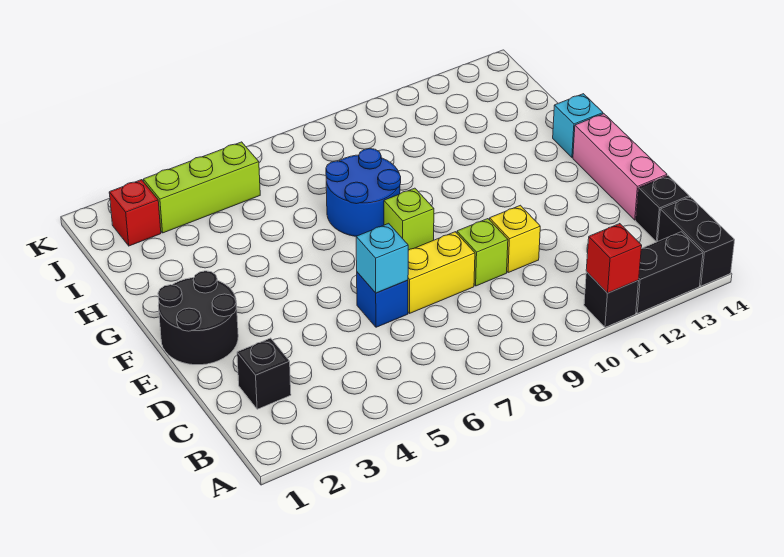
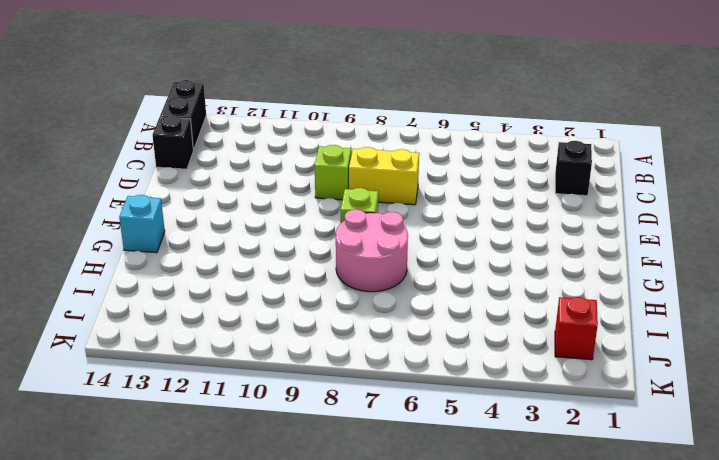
pink round brick G7:H8 level 1 -> blue round brick G7:H8 level 1
none -> black brick A11 level 1
none -> black brick A12:A13 level 1
none -> blue brick D6 level 1

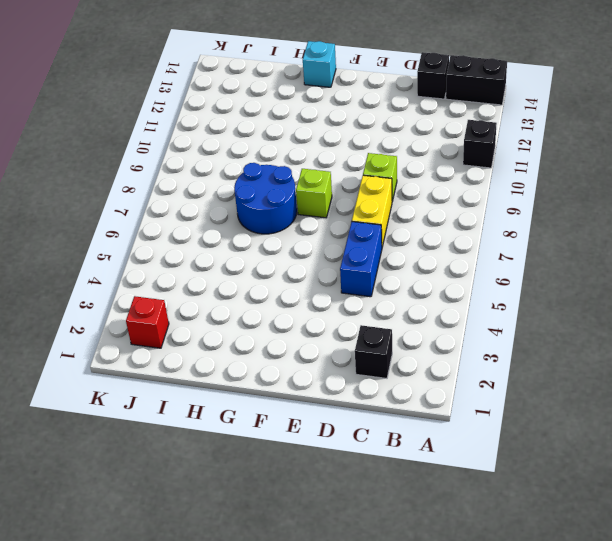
blue brick D5:D6 level 1 -> blue brick D6 level 1
none -> black brick A12:A13 level 1
none -> yellow brick D10 level 1
none -> pink brick D14:F14 level 1

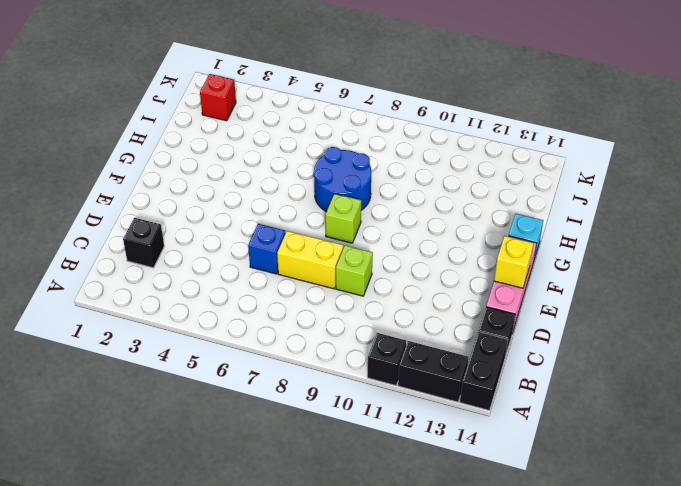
yellow brick E14 level 2 -> yellow brick D10 level 1
none -> black round brick E1:F2 level 1
none -> lime brick J3:J5 level 1
none -> red brick A11 level 2

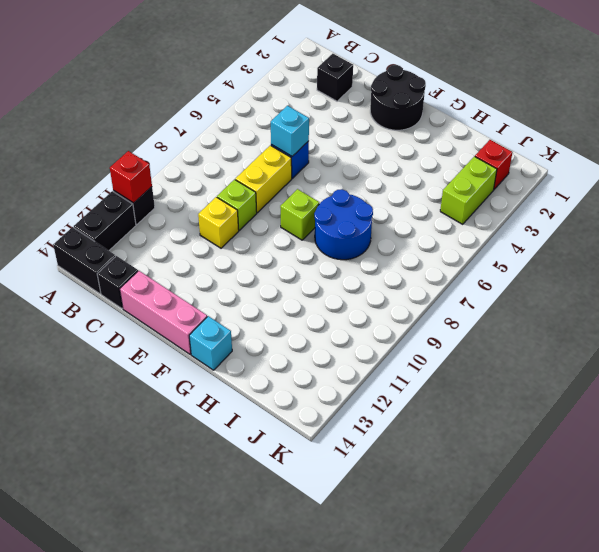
lime brick J3:J4 level 1 -> lime brick J3:J5 level 1

